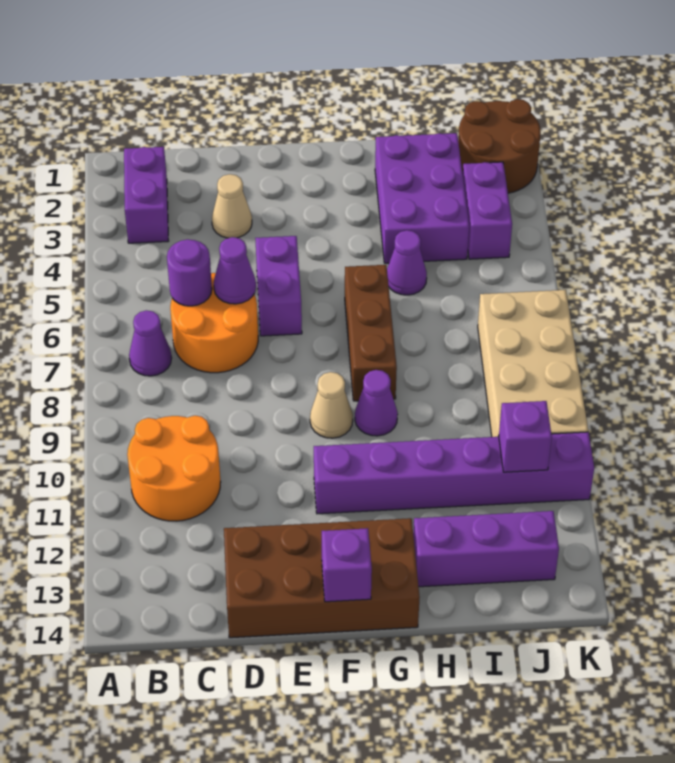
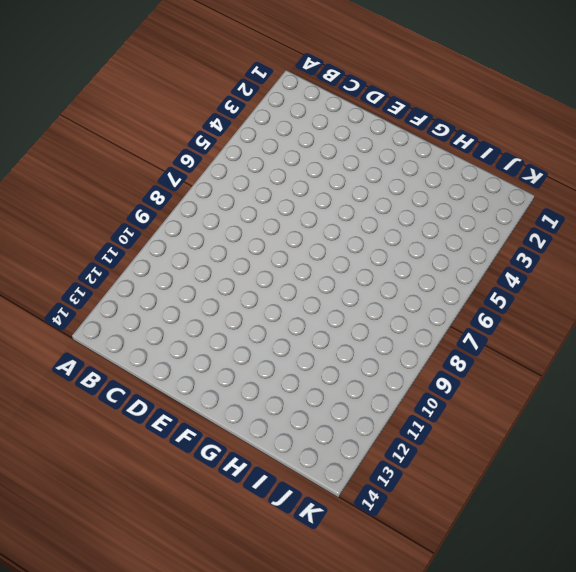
none -> purple brick B2:B3 level 1
none -> purple cone B7 level 1
none -> orange round brick B10:C11 level 1

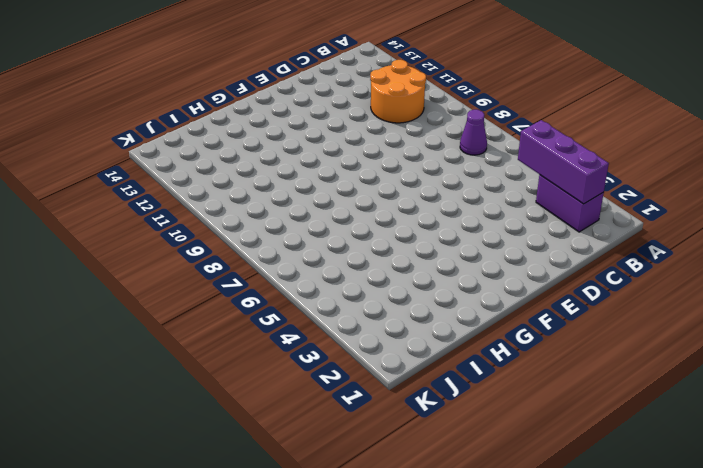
purple brick B2:B4 level 2 -> purple brick H13:J13 level 1
none -> orange round brick C6:D7 level 1
none -> tan cone D3 level 1
none -> brown brick D13:G14 level 1

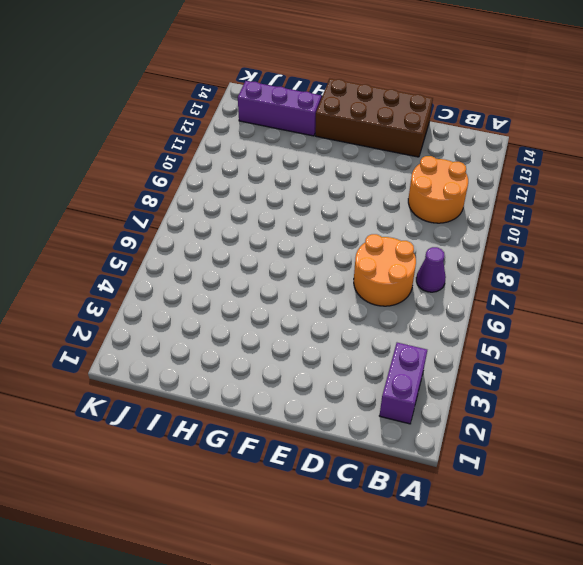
none -> tan cone D3 level 1
none -> purple brick E5:E6 level 1
none -> tan cone F9 level 1

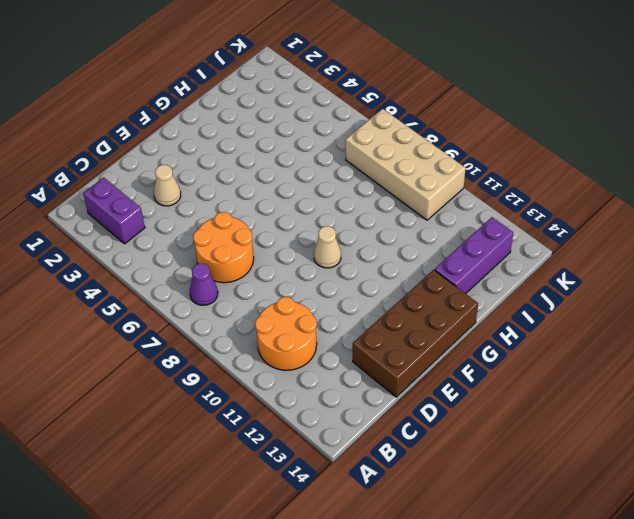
none -> purple brick E5:E6 level 1
none -> purple brick F11:K11 level 1
none -> brown brick G6:G8 level 1

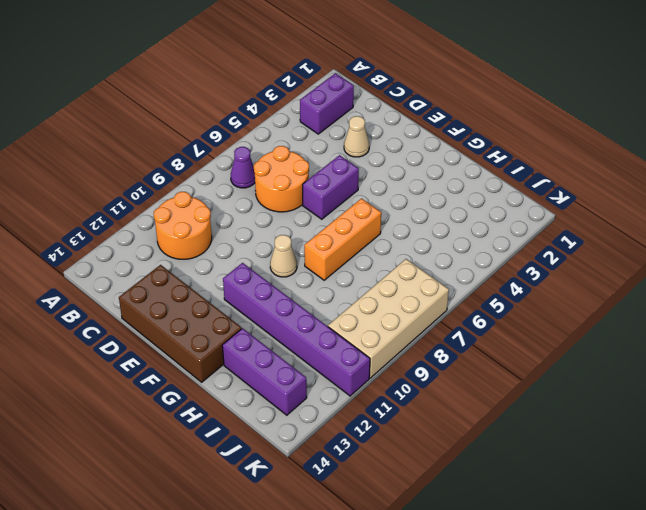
orange brick G6:G8 level 1 -> brown brick G6:G8 level 1
none -> purple cone G9 level 1
none -> purple brick H2:I4 level 1
none -> purple cone H5 level 1

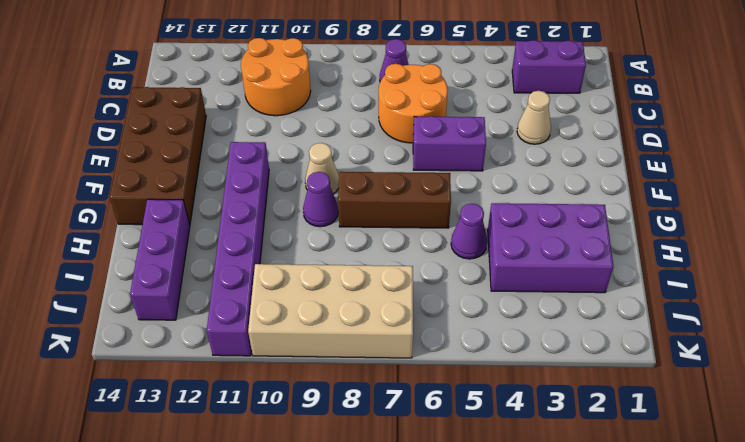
none -> brown round brick J1:K2 level 1
none -> purple brick J3:J4 level 1
none -> purple round brick C6 level 2

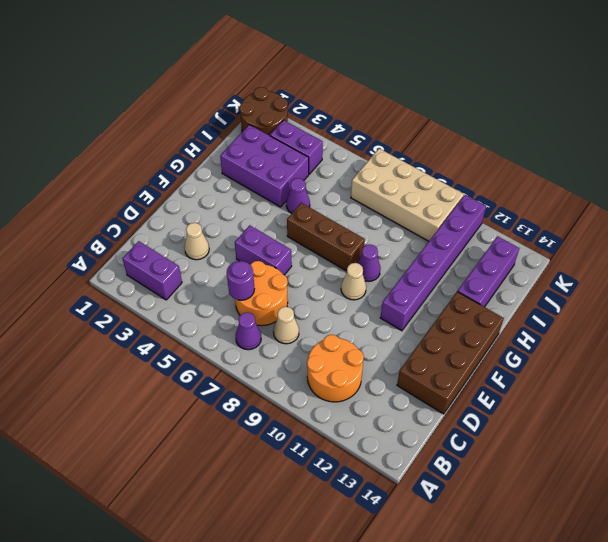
tan cone C8 level 1 -> none
none -> purple cone D6 level 2
none -> purple brick F14 level 2
none -> purple brick J11 level 2

